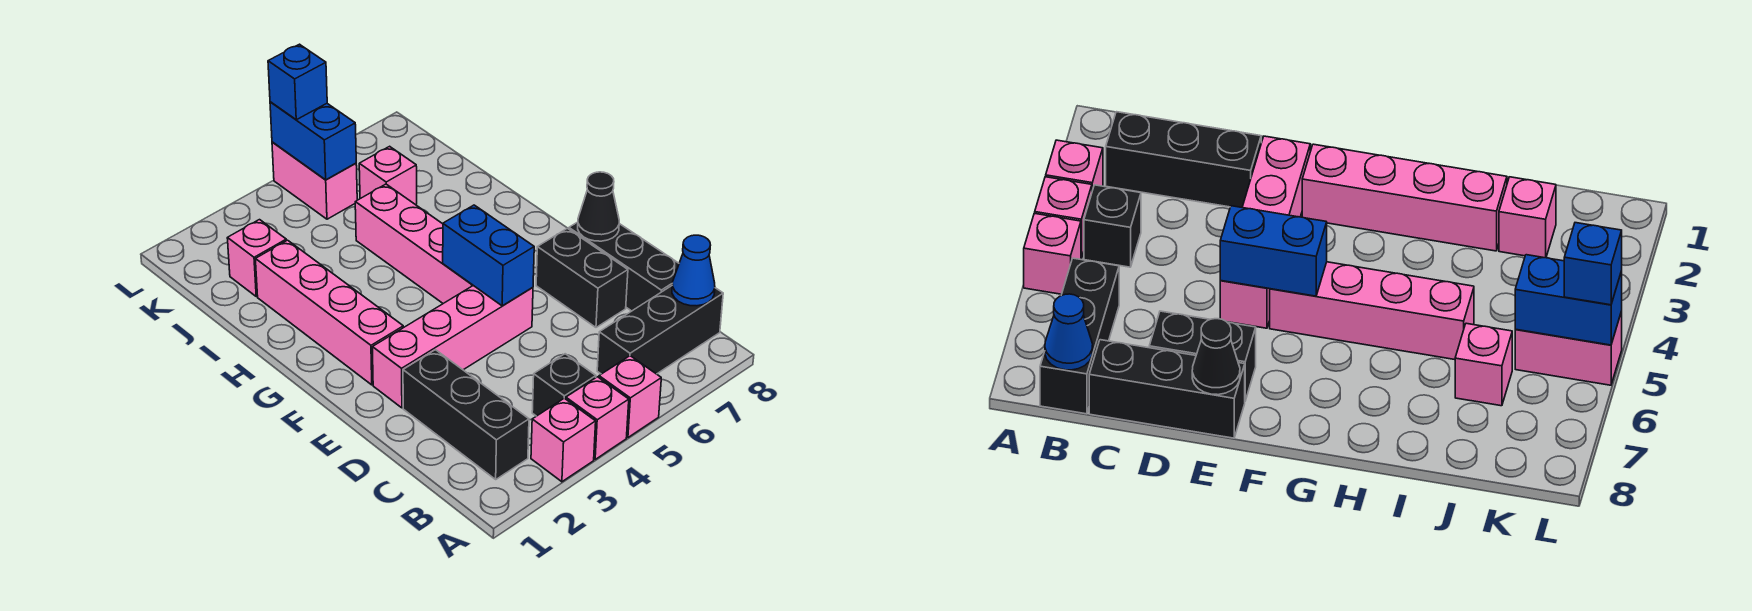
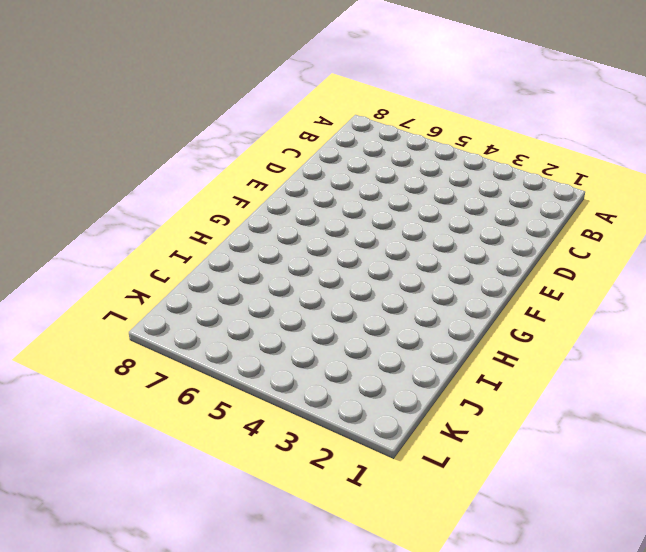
none -> pink brick A3 level 1
none -> pink brick A4 level 1
none -> pink brick A5 level 1

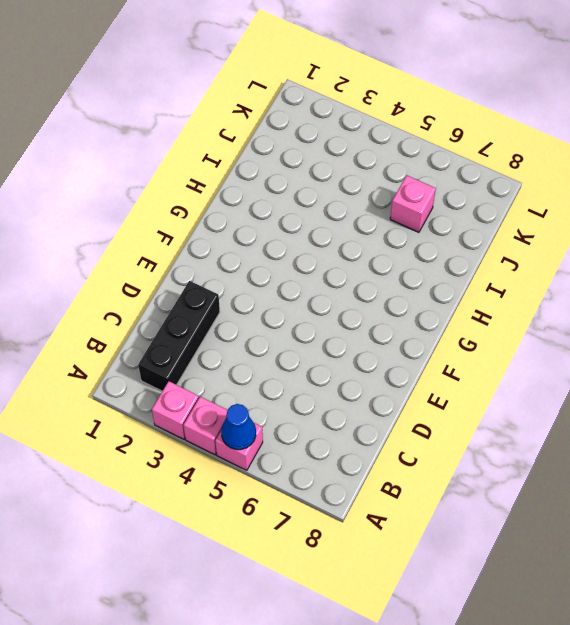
blue cone A5 level 2 -> blue cone B8 level 2
none -> black brick B4 level 1
none -> black brick B6:B8 level 1
none -> black brick C8:E8 level 1

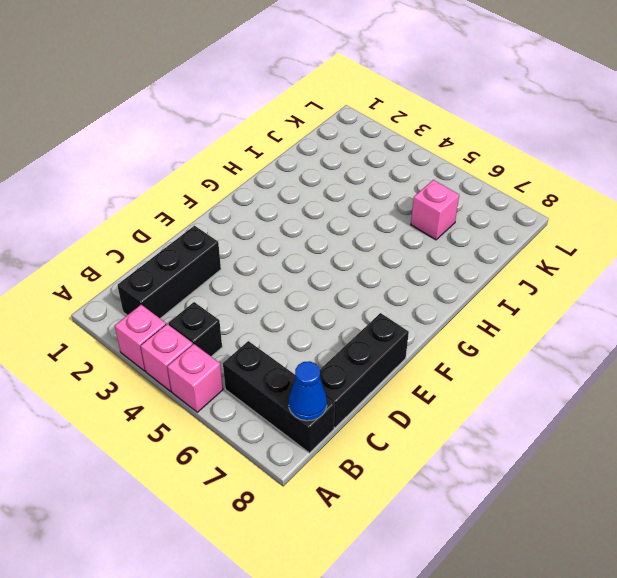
none -> black brick D7:E7 level 1
none -> pink brick E2:E5 level 1
none -> pink brick F2:I2 level 1

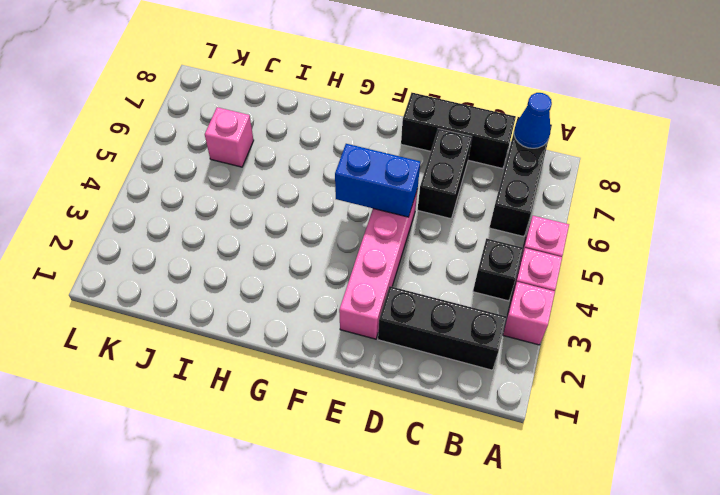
black brick D6:D7 level 1 -> black brick D7:E7 level 1
none -> pink brick F2:I2 level 1
none -> pink brick F5:I5 level 1
none -> pink brick J2 level 1

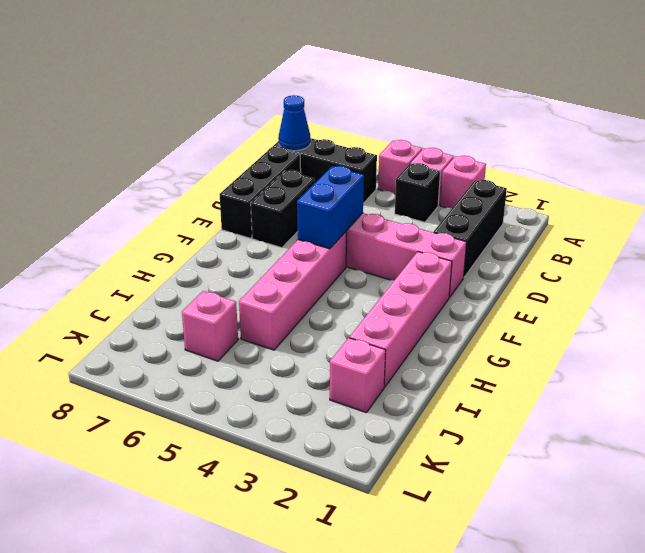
none -> pink brick K5:L5 level 1
none -> black cone E8 level 2
none -> blue brick K5:L5 level 2

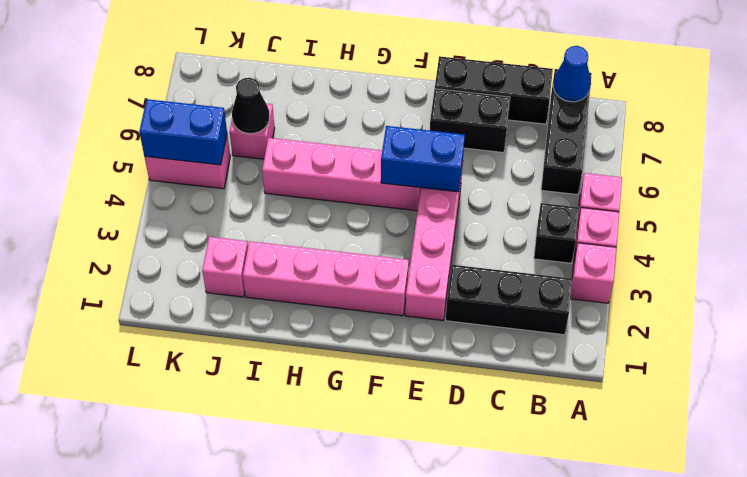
black cone J6 level 2 -> black cone E8 level 2
none -> blue brick L5 level 3

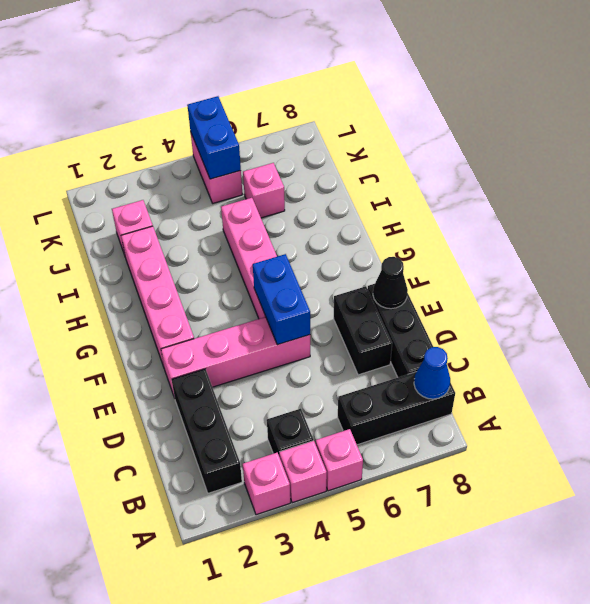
none -> blue brick L5 level 3

